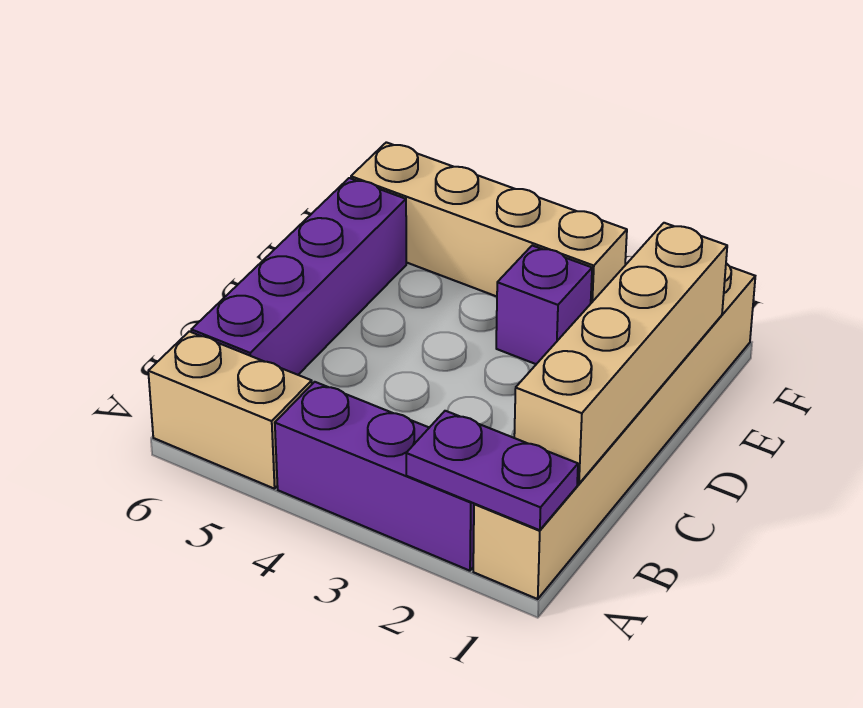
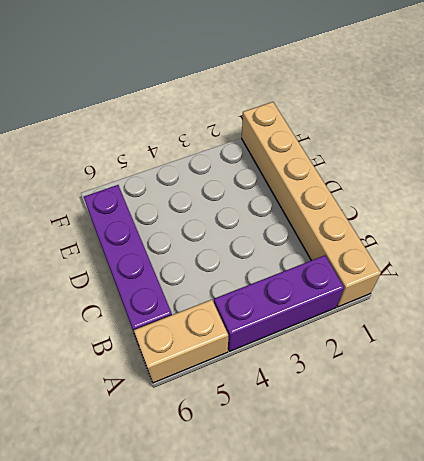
none -> purple brick E3 level 1
none -> tan brick F3:F6 level 1

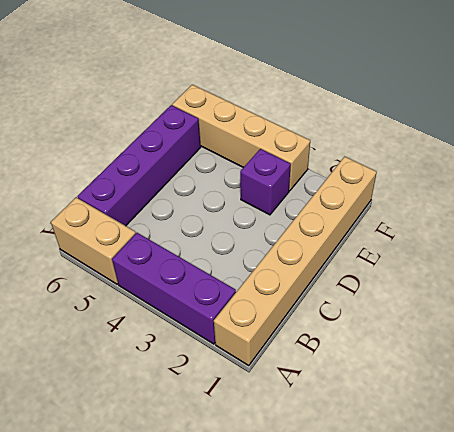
none -> purple plate A1:A2 level 2
none -> tan brick B1:E1 level 2

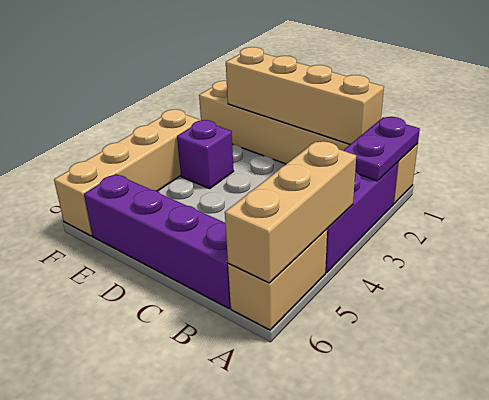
tan brick A4:A6 level 2 -> none

